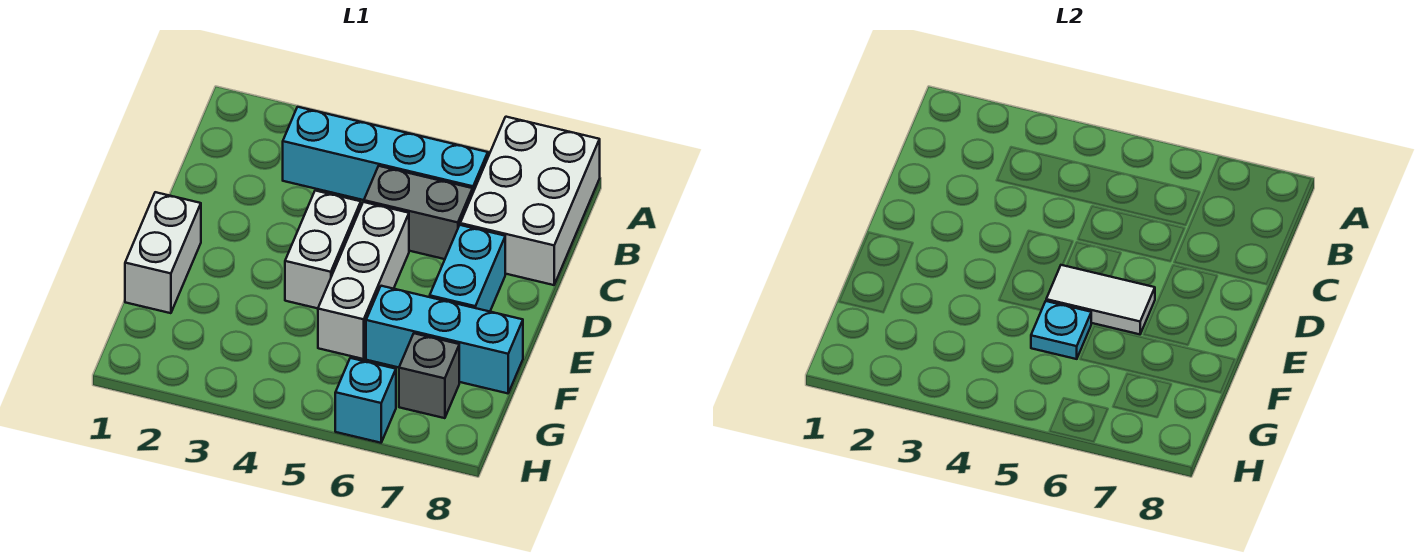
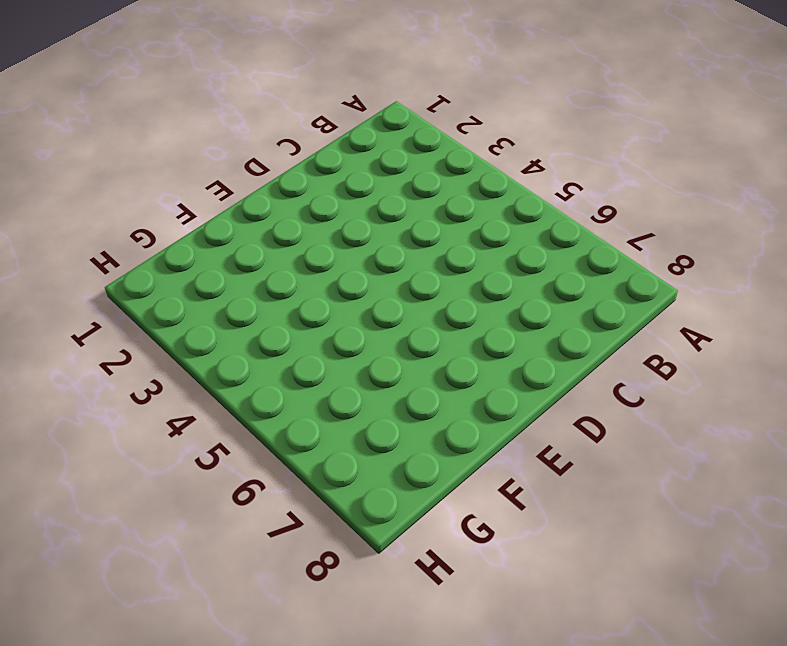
none -> white brick A7:C8 level 1
none -> cyan brick B3:B6 level 1
none -> grey brick C5:C6 level 1

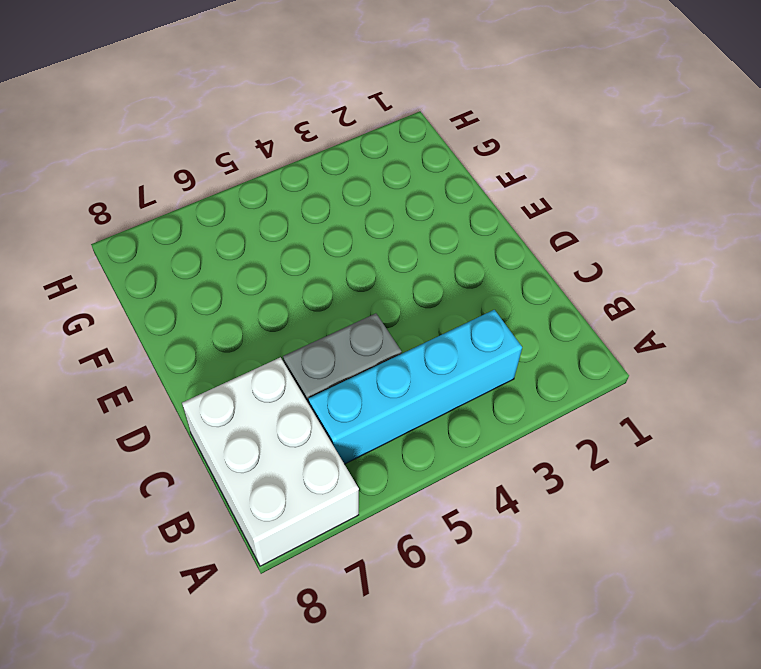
none -> white brick D4:E4 level 1
none -> white brick D5:F5 level 1
none -> cyan brick D7:E7 level 1

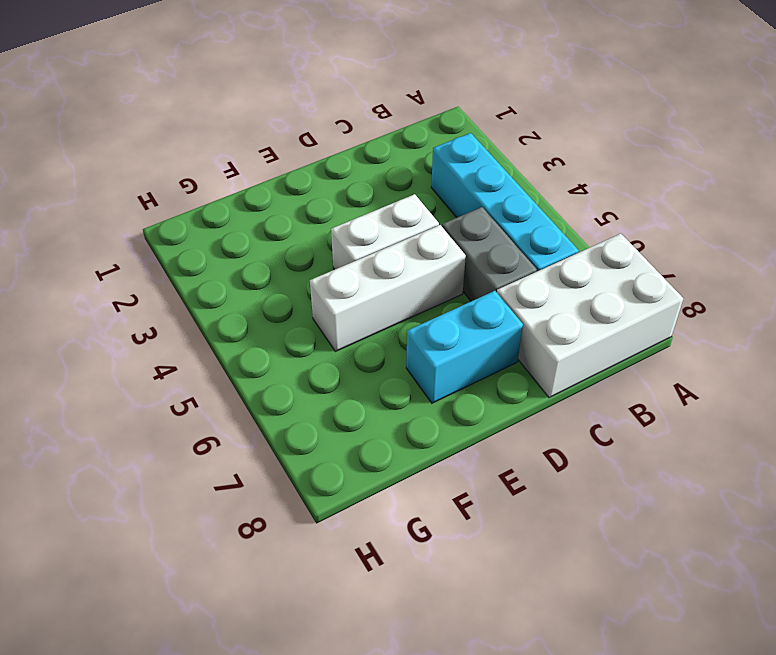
none -> white brick E1:F1 level 1
none -> cyan brick F6:F8 level 1
none -> grey brick G7 level 1

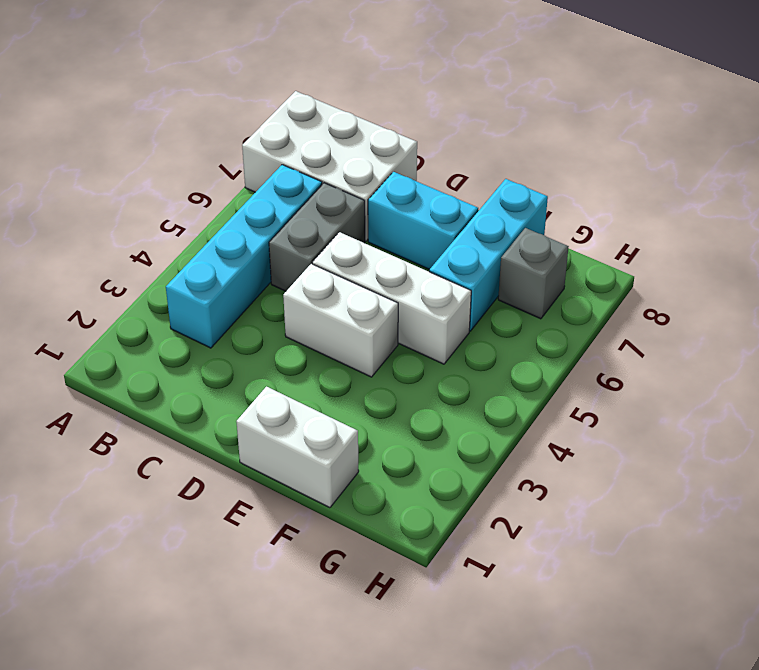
none -> cyan brick H6 level 1
none -> white tile E5:E6 level 2
none -> cyan plate F5 level 2

